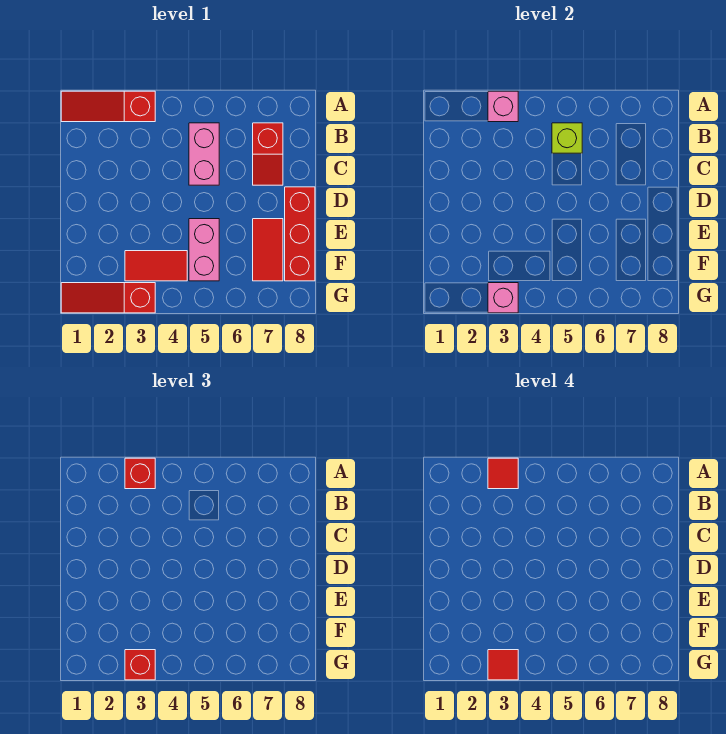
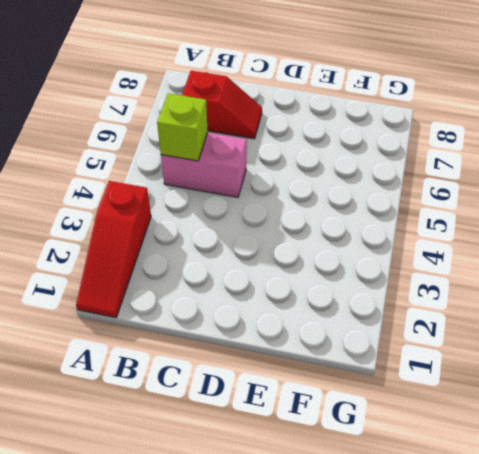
none -> red brick D8:F8 level 1
none -> pink brick E5:F5 level 1
none -> red tile E7:F7 level 1

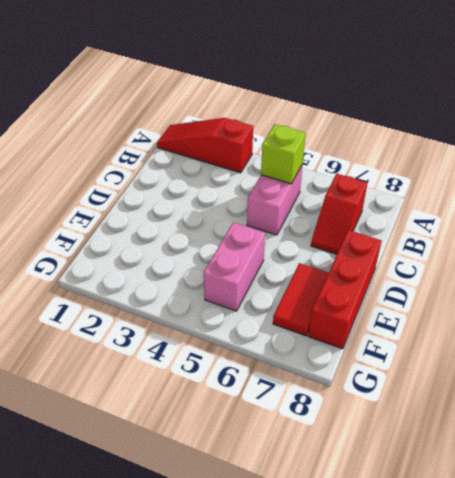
none -> red tile F3:F4 level 1
none -> red slope G1:G3 level 1 top 3
none -> pink brick A3 level 2

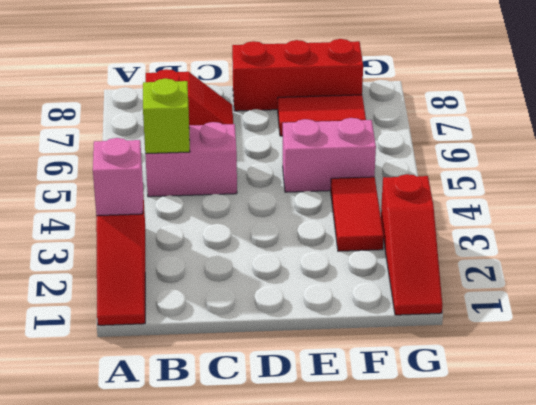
none -> pink brick G3 level 2
none -> red brick A3 level 3
none -> red brick G3 level 3

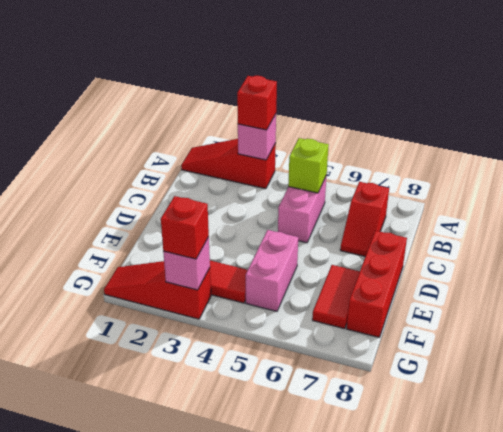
none -> red tile A3 level 4
none -> red tile G3 level 4

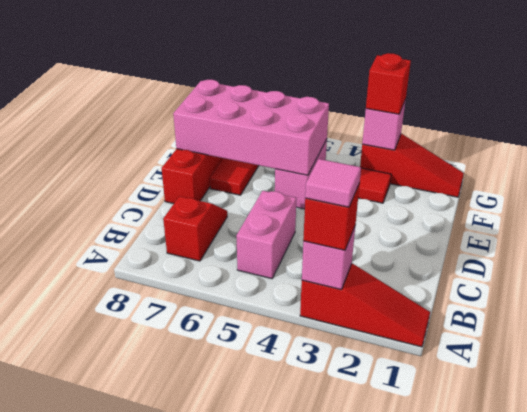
pink tile A3 level 4 -> red tile A3 level 4
pink brick E5:F8 level 2 -> none
none -> lime brick B5 level 2
none -> red tile G3 level 4

